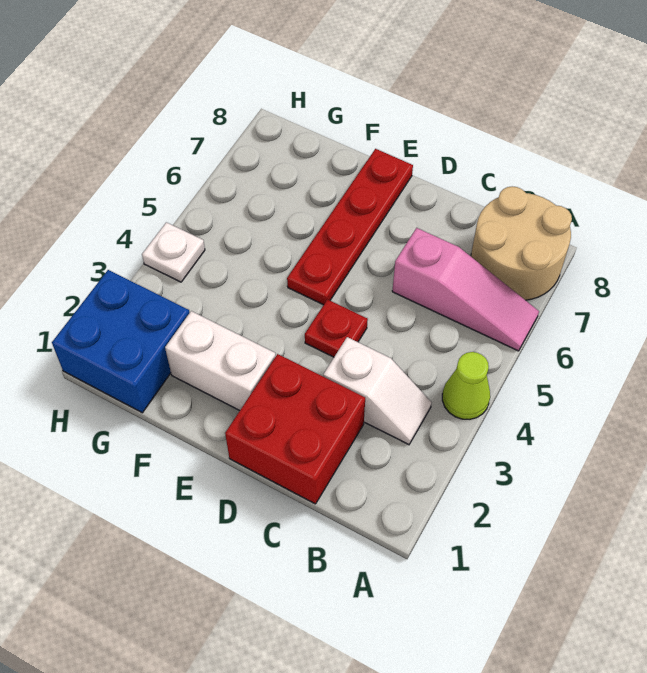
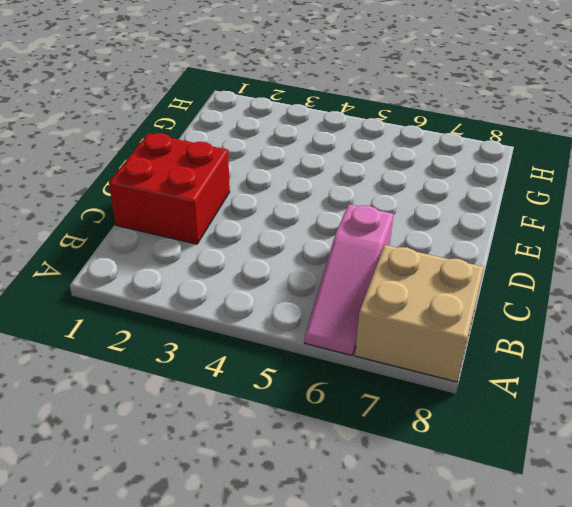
tan brick A7:B8 level 1 -> tan round brick A7:B8 level 1
none -> lime cone A4 level 1
none -> white slope B3:C3 level 1 top C

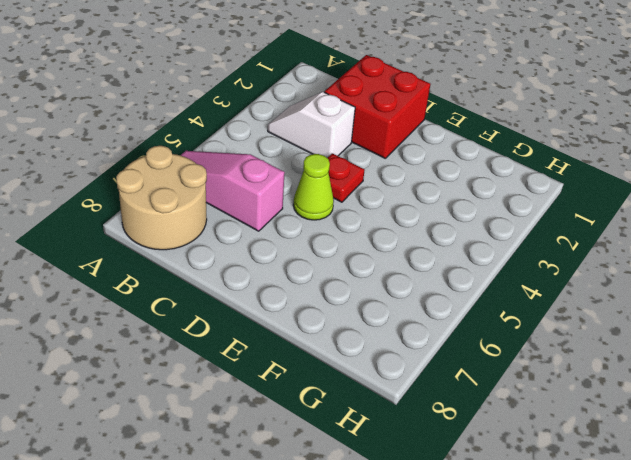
lime cone D5 level 1 -> lime cone A4 level 1
none -> white brick E2:F2 level 1
none -> red plate E5:E8 level 1

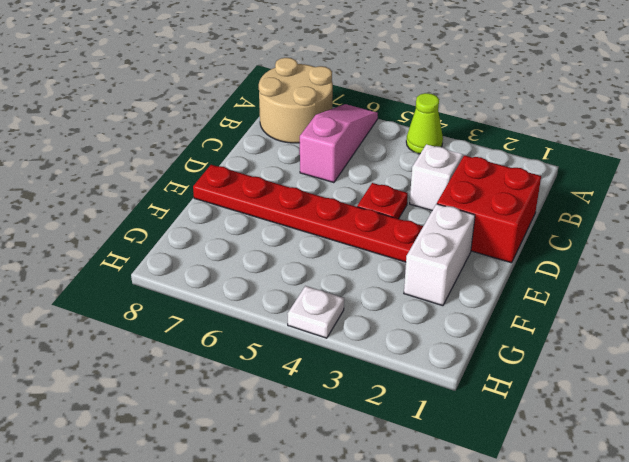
red plate E3:E8 level 1 -> red plate E5:E8 level 1
none -> blue brick G1:H2 level 1

